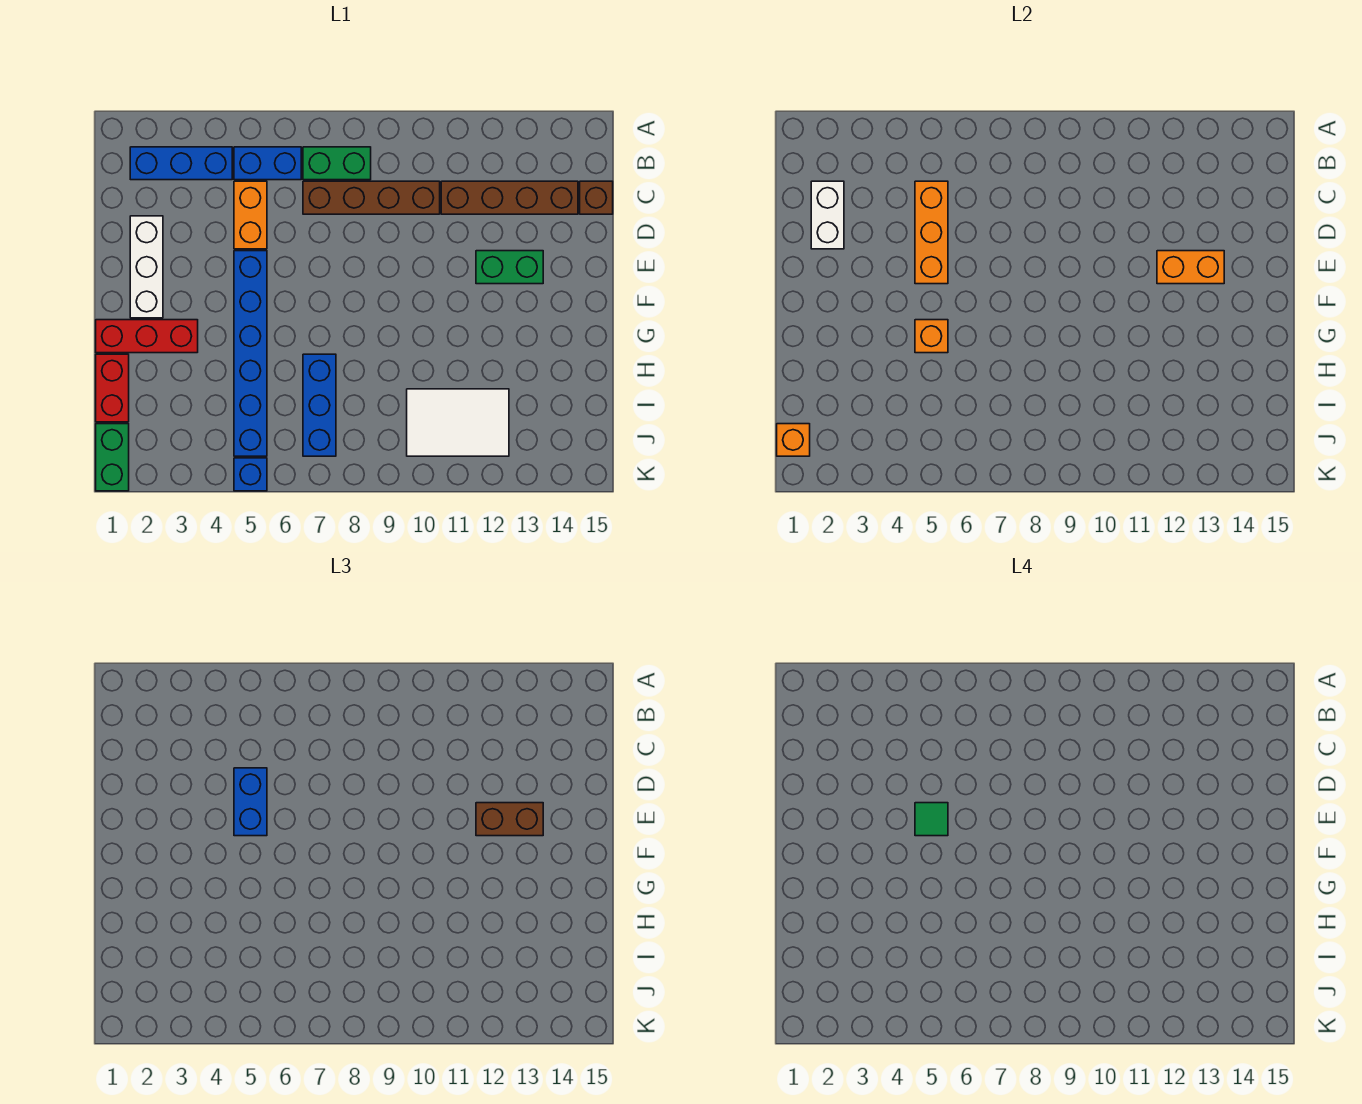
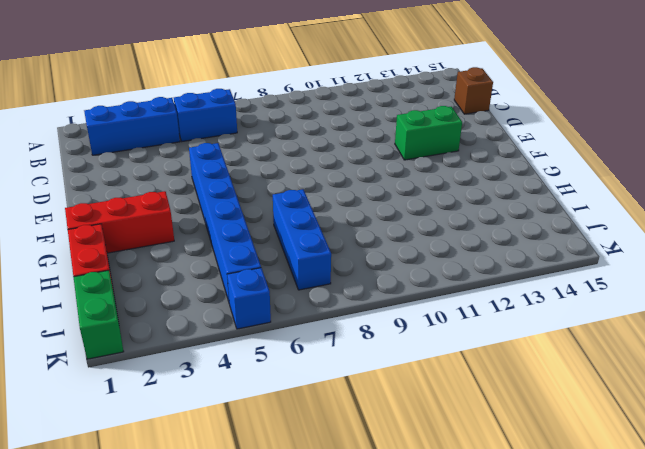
none -> green brick B7:B8 level 1
none -> orange brick C5:D5 level 1
none -> brown brick C7:C10 level 1

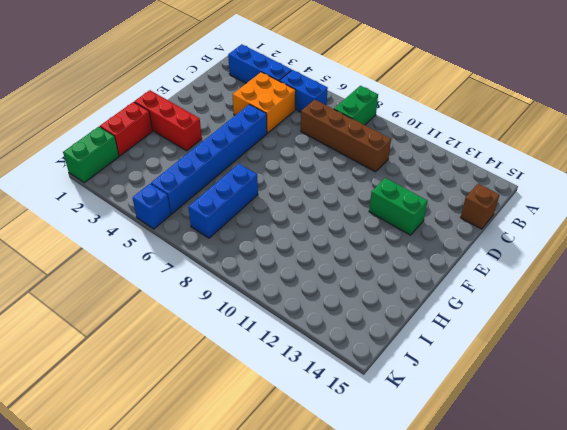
green brick A8:B8 level 1 -> green brick B7:B8 level 1
orange brick C4:D5 level 1 -> orange brick C5:D5 level 1
none -> brown brick C11:C14 level 1
none -> white brick D2:F2 level 1
none -> white tile I10:J12 level 1

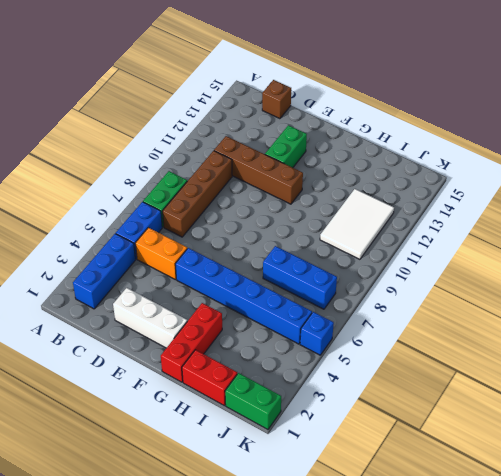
brown brick C11:F11 level 1 -> brown brick C11:C14 level 1
none -> white brick C2:D2 level 2
none -> orange brick C5:E5 level 2
none -> orange brick E12:E13 level 2

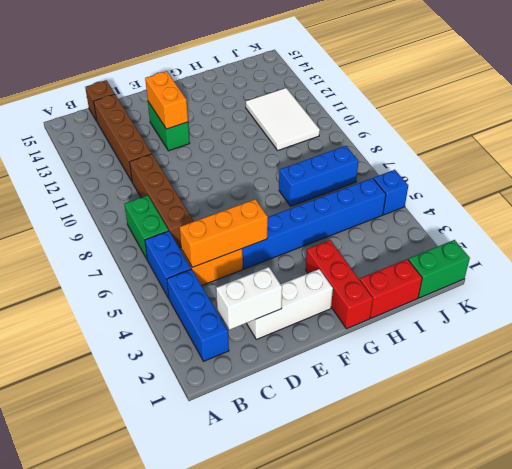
none -> orange brick G5 level 2
none -> orange brick J1 level 2
none -> blue brick D5:E5 level 3

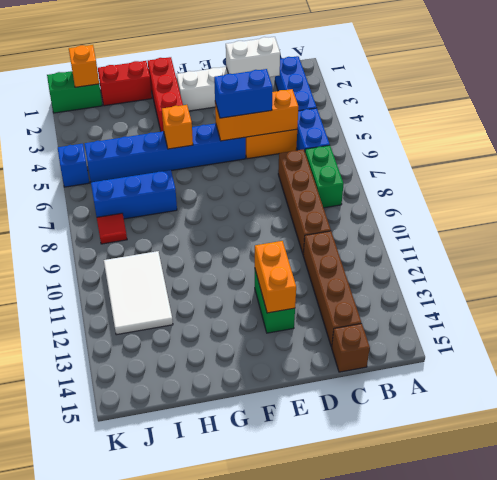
red tile J8 level 1 -> none
none -> brown brick E12:E13 level 3
none -> green tile E5 level 4

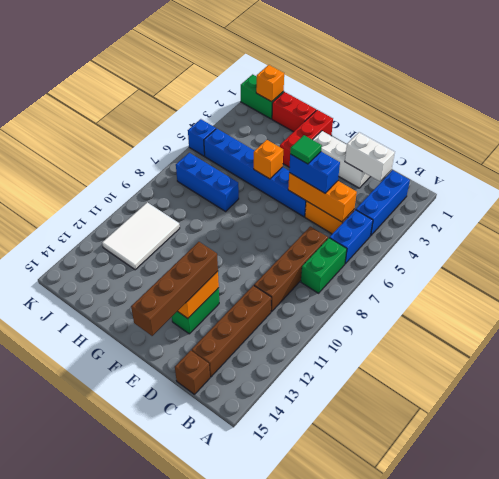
brown brick E12:E15 level 3 -> brown brick E12:E13 level 3

